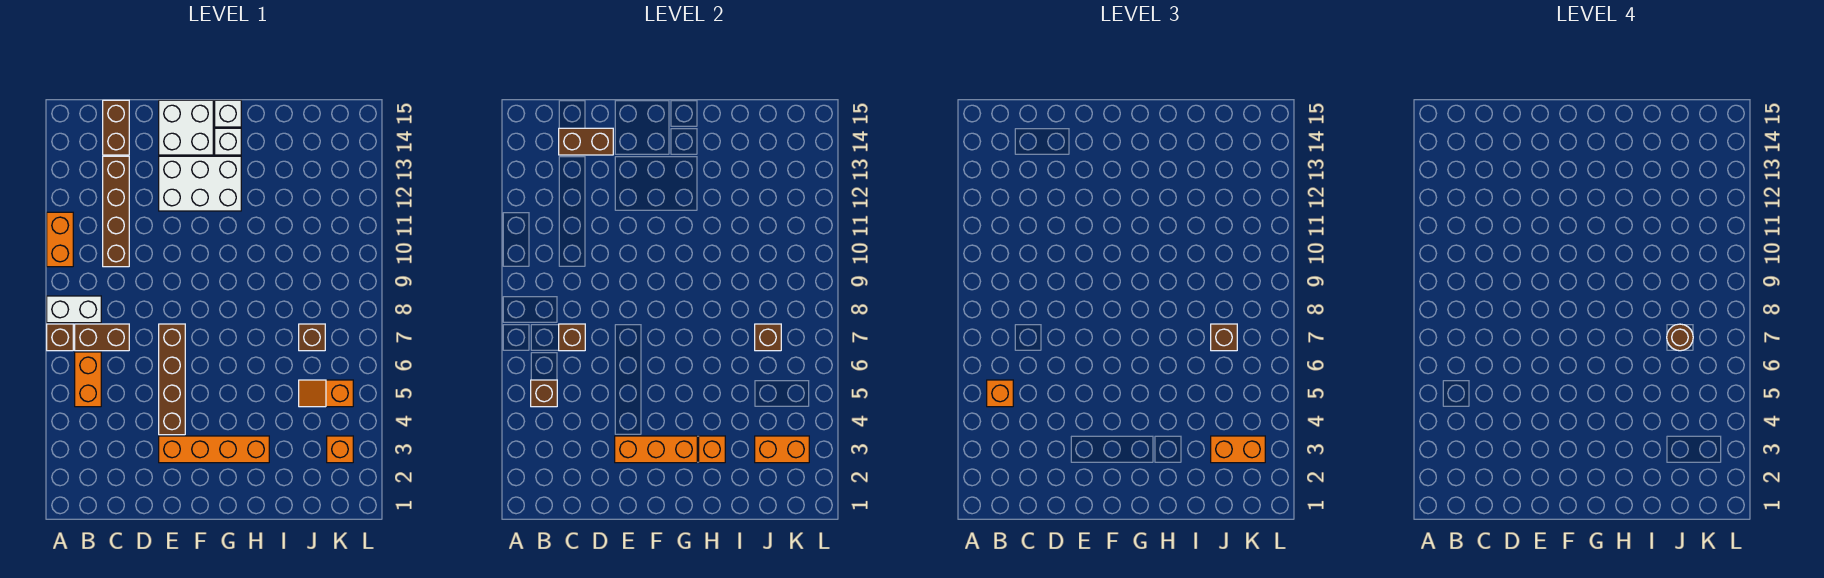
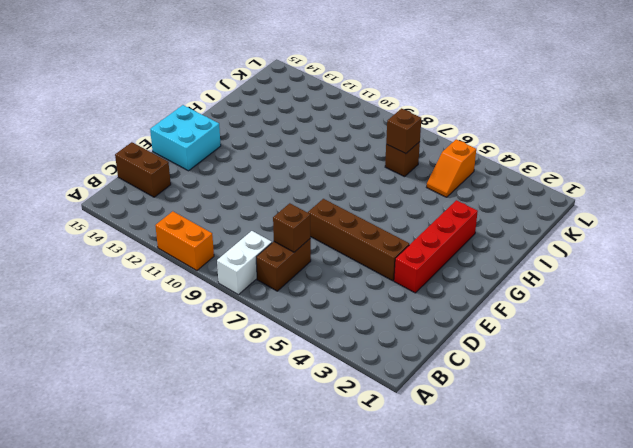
red brick E3:H3 level 1 -> orange brick E3:H3 level 1
cyan brick E14:F15 level 1 -> white brick E14:F15 level 1
none -> brown brick A7 level 1
none -> orange brick B5:B6 level 1
none -> brown brick C10:C13 level 1

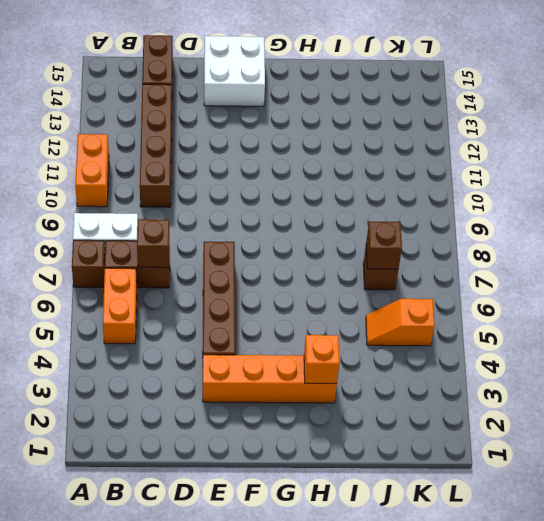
none -> white brick E12:G13 level 1
none -> white brick G14 level 1
none -> white brick G15 level 1

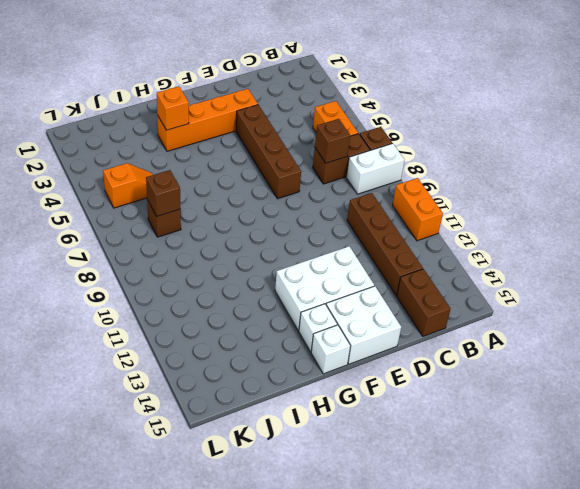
none -> orange brick K3 level 1
none -> brown brick B5 level 2
none -> brown brick C14:D14 level 2

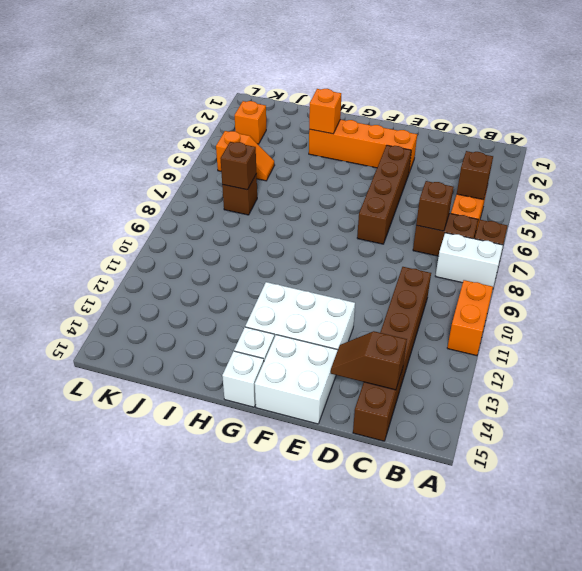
brown slope C14:D14 level 2 top C -> brown brick C14:D14 level 2
none -> orange brick E3:G3 level 2
none -> orange brick J3:K3 level 2
none -> orange brick B5 level 3

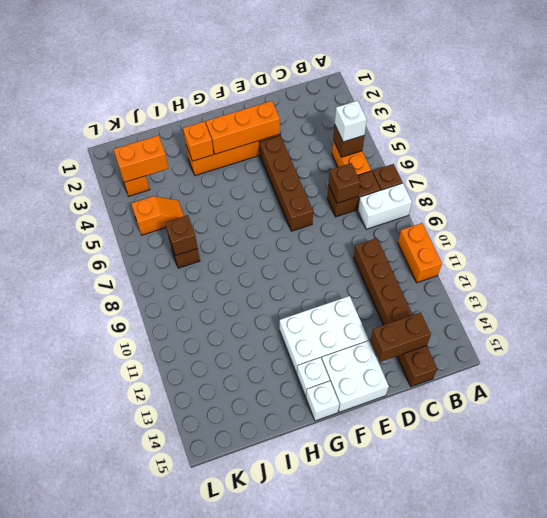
white brick B5 level 3 -> orange brick B5 level 3
none -> orange brick J3:K3 level 3
none -> brown brick J7 level 3
none -> brown round brick J7 level 4

